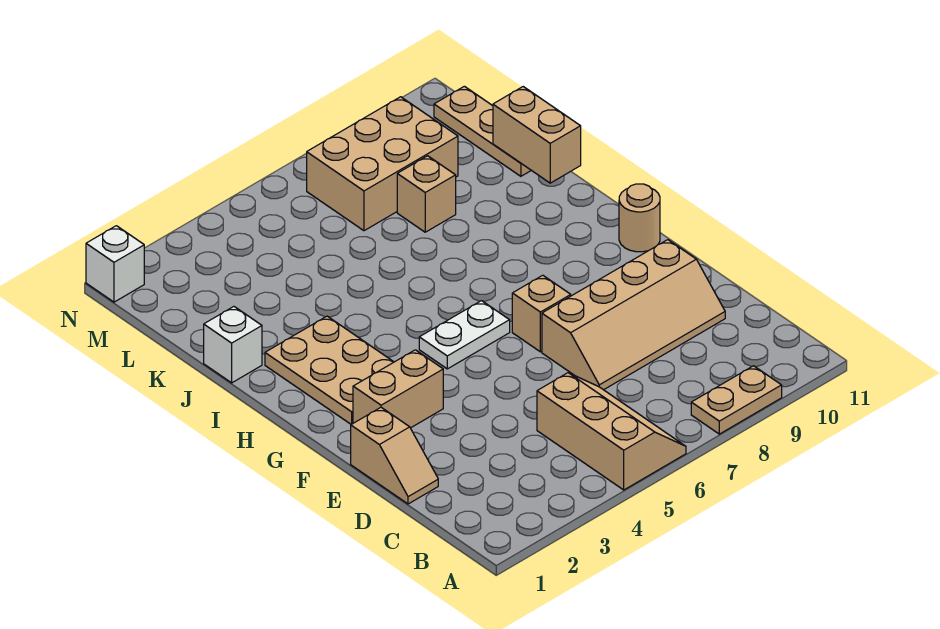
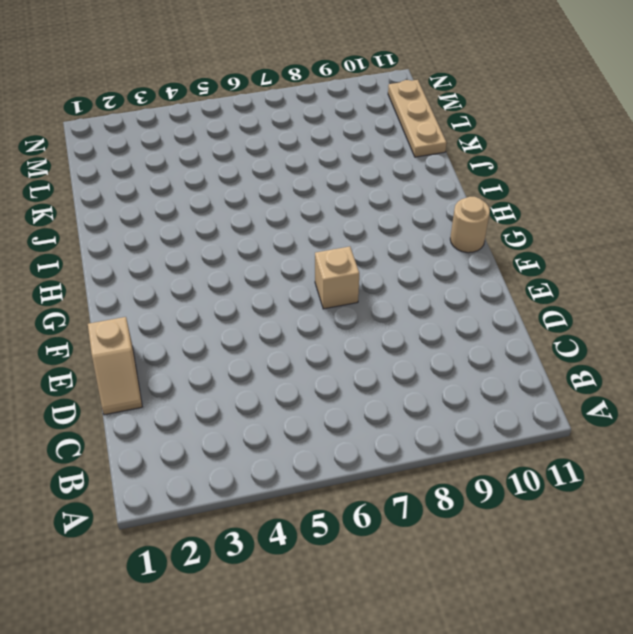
none -> tan slope A5:C6 level 1 top 5
none -> tan plate A8:A9 level 1
none -> tan slope D7:E10 level 1 top E

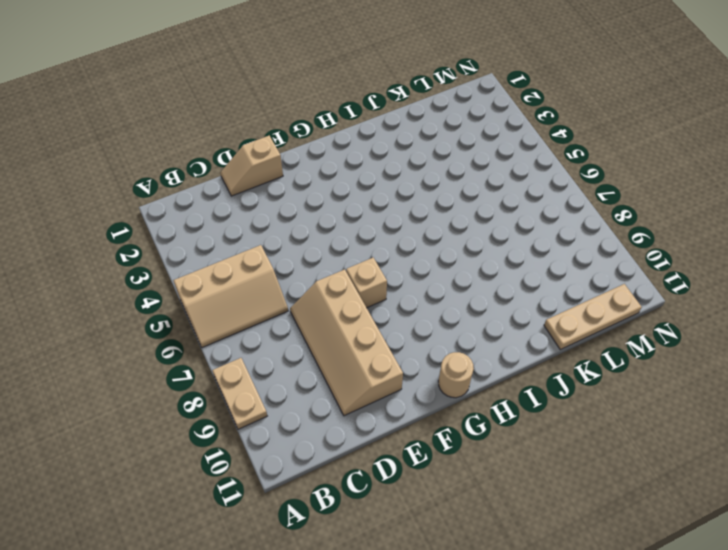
none -> tan brick F2:F3 level 1
none -> tan plate G2:I3 level 1
none -> white plate G5:G6 level 1

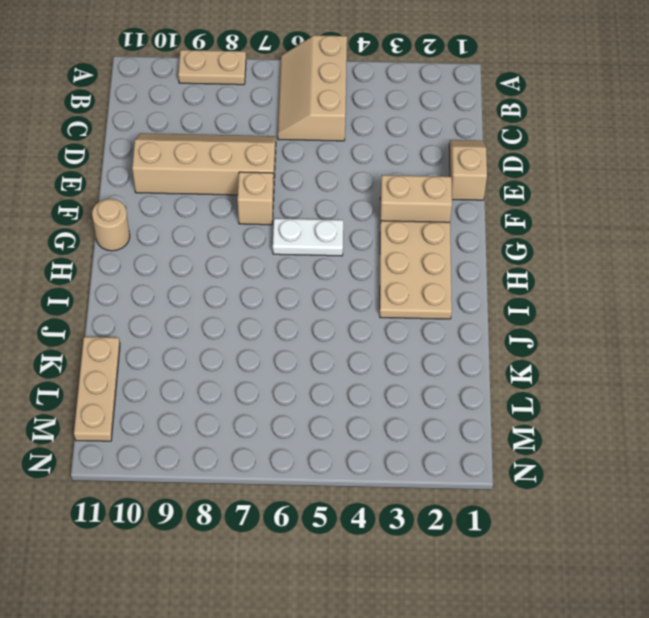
none -> white brick J1 level 1
none -> tan brick K8 level 1
none -> tan brick L7:M9 level 1

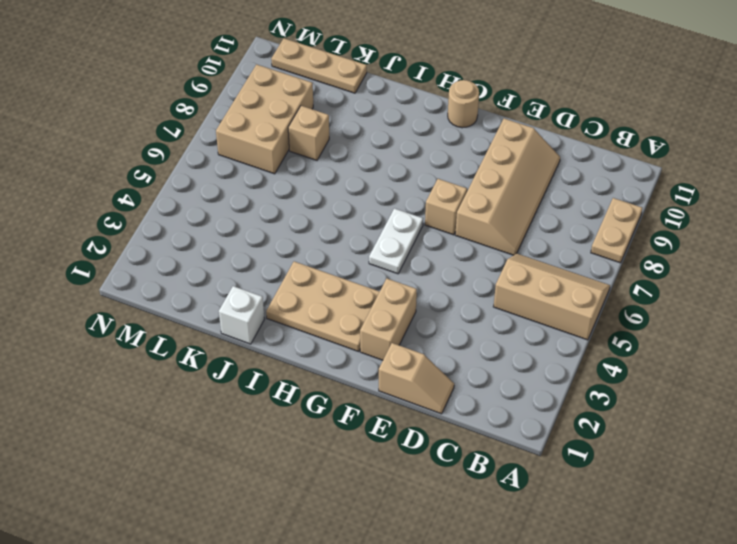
none -> white brick N1 level 1
none -> tan brick J11:K11 level 2

